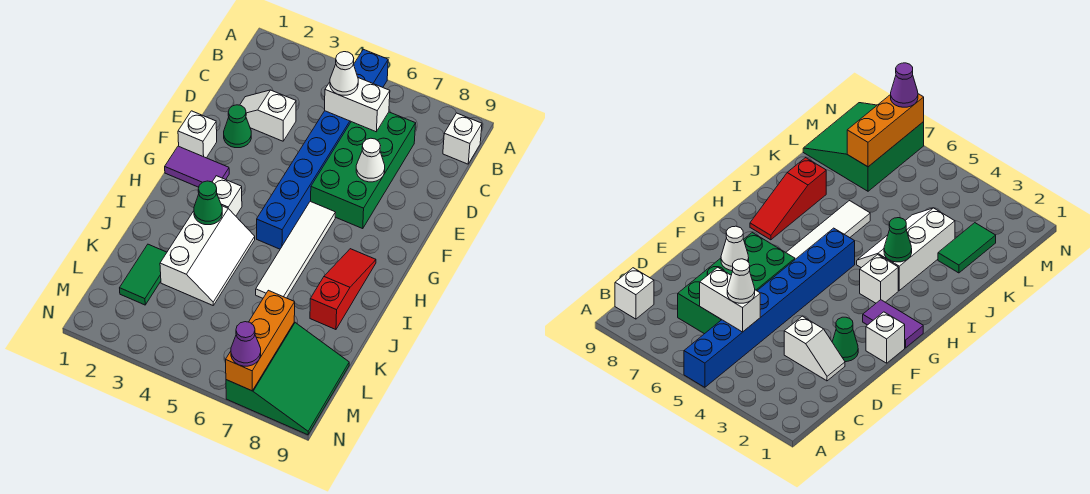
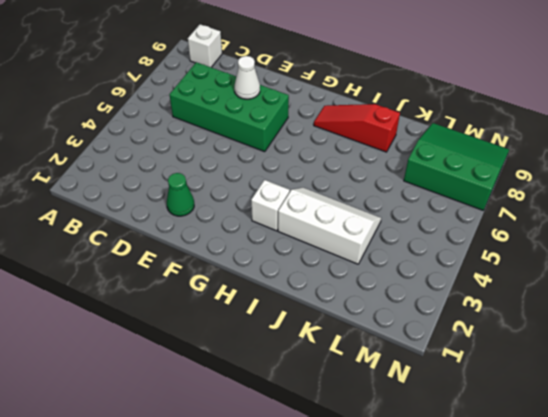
none -> blue brick A5:H5 level 1
none -> white slope D2:D3 level 1 top 3
none -> white brick F1 level 1

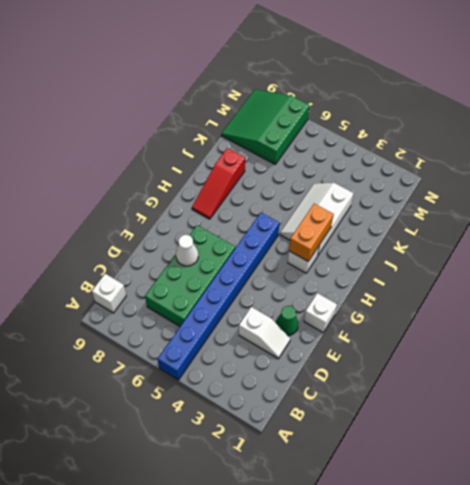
orange brick H3:I3 level 2 -> green cone I3 level 2
none -> purple tile G1:G2 level 1
none -> white tile G6:J6 level 1
none -> green tile K2:L2 level 1

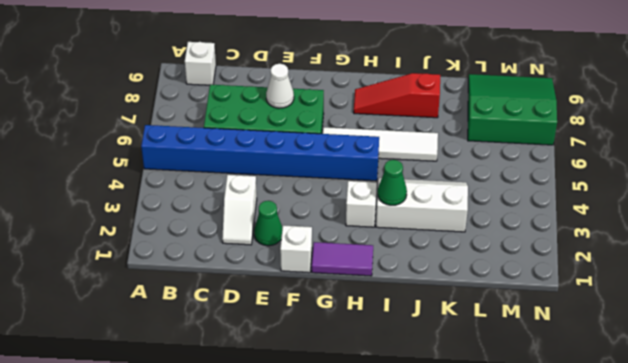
purple tile G1:H1 level 1 -> purple tile G1:G2 level 1
none -> green tile K2:L2 level 1
none -> white brick C5:C6 level 2
none -> orange brick L7:N7 level 2

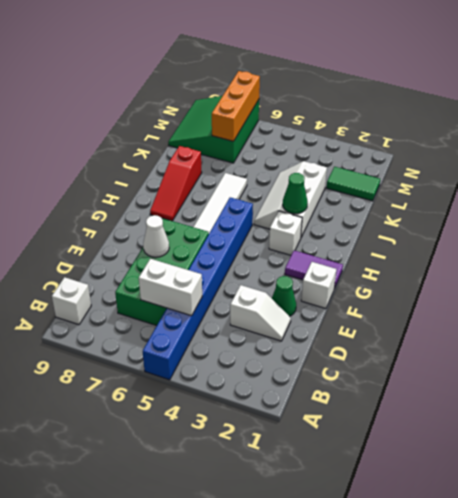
green tile L1:L2 level 1 -> green tile K2:L2 level 1
none -> white cone C5 level 3
none -> purple cone N7 level 3

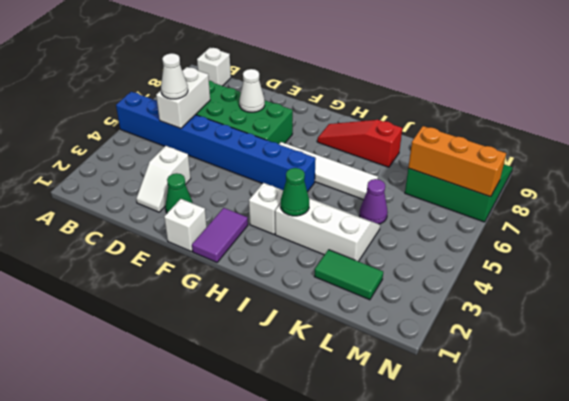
purple cone K5 level 1 -> purple cone N7 level 3

